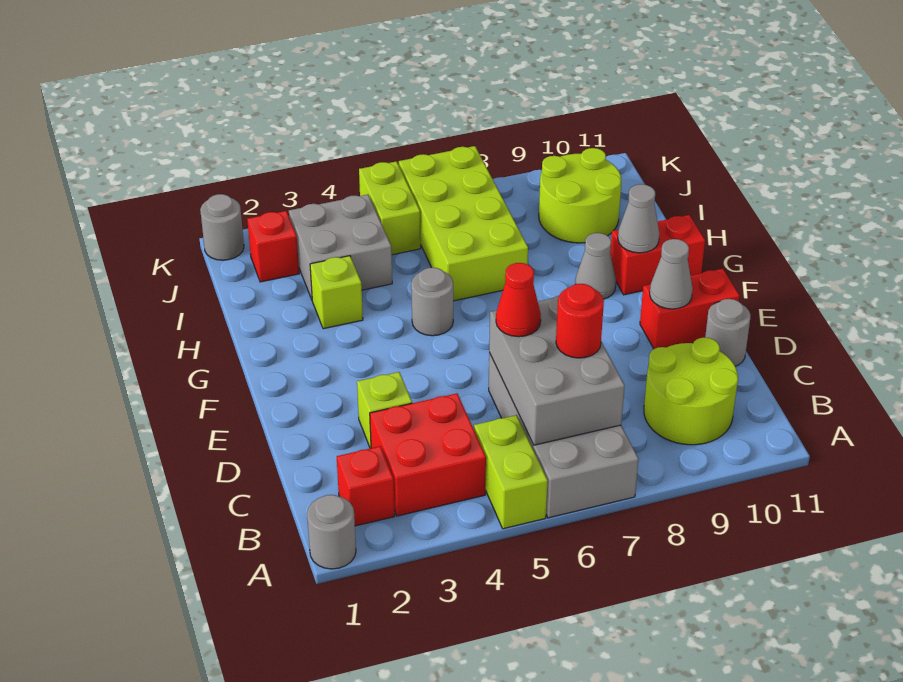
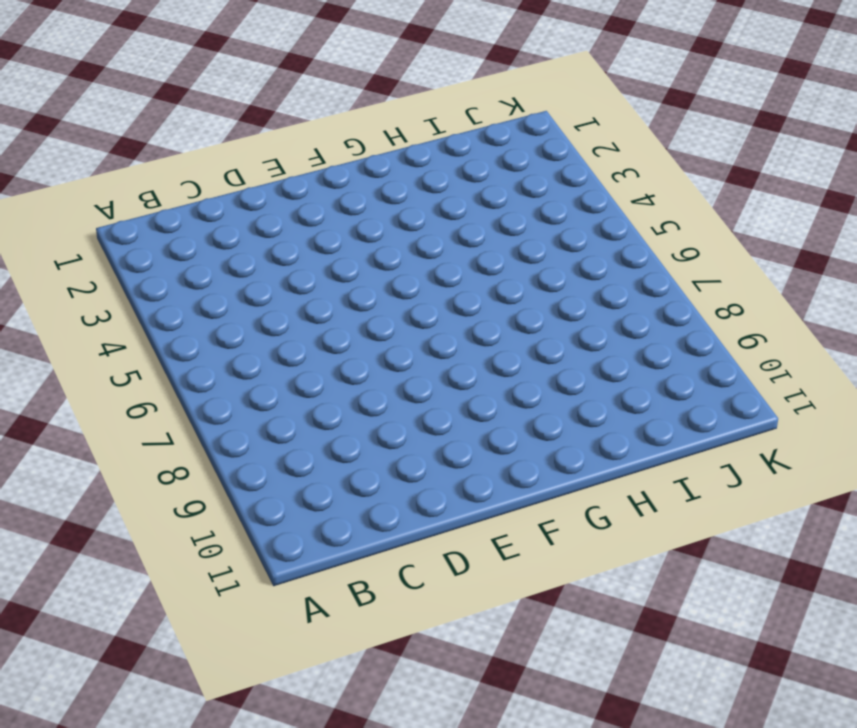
none -> grey round brick A1 level 1
none -> lime brick A5:B5 level 1
none -> grey brick A6:D7 level 1

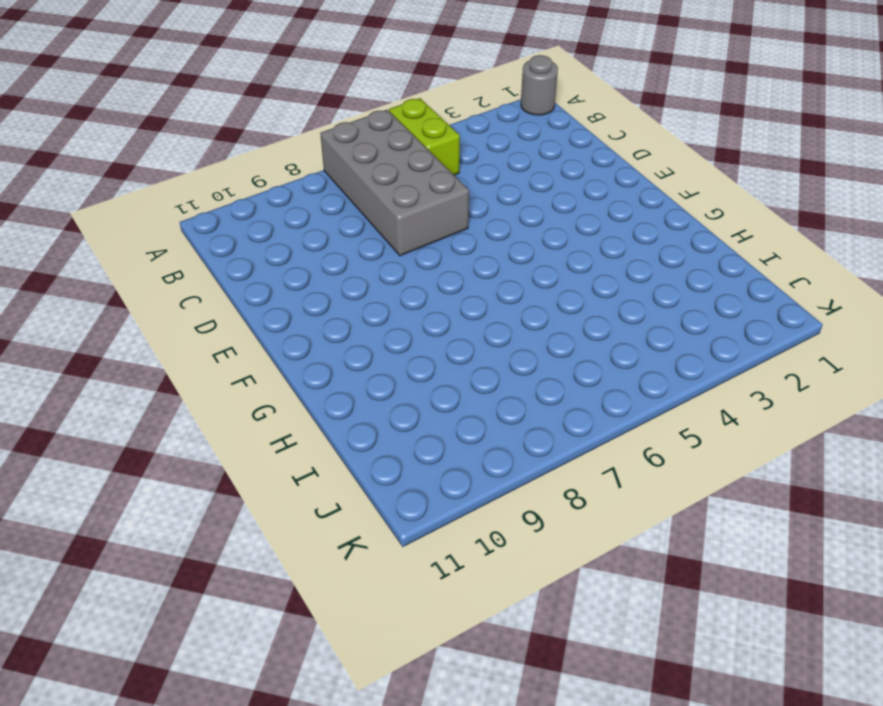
none -> red brick B2 level 1
none -> red brick B3:C4 level 1
none -> lime round brick B9:C10 level 1

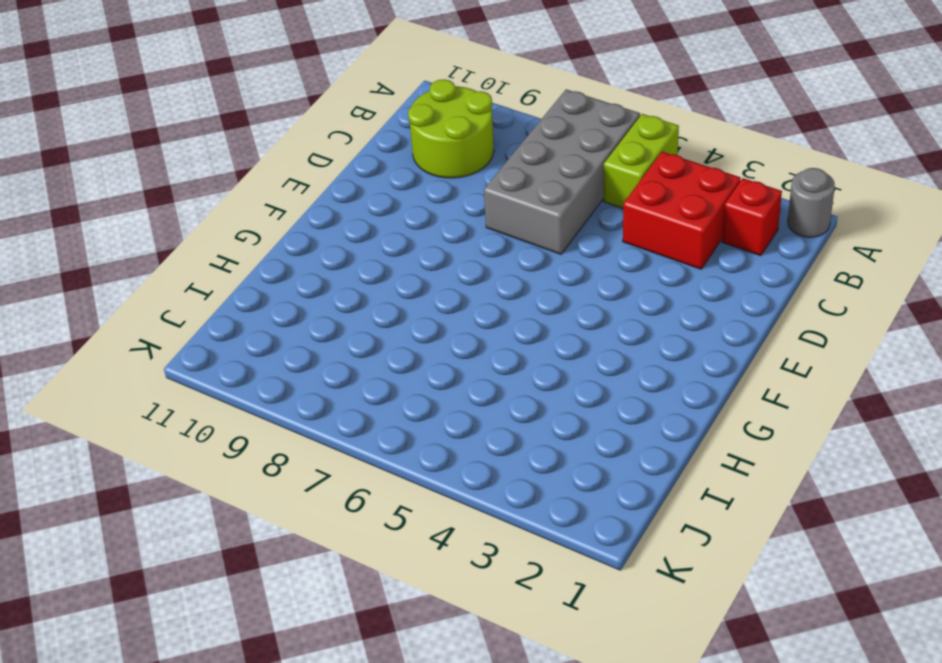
none -> lime brick D3 level 1
none -> grey round brick D11 level 1
none -> red brick E10:E11 level 1

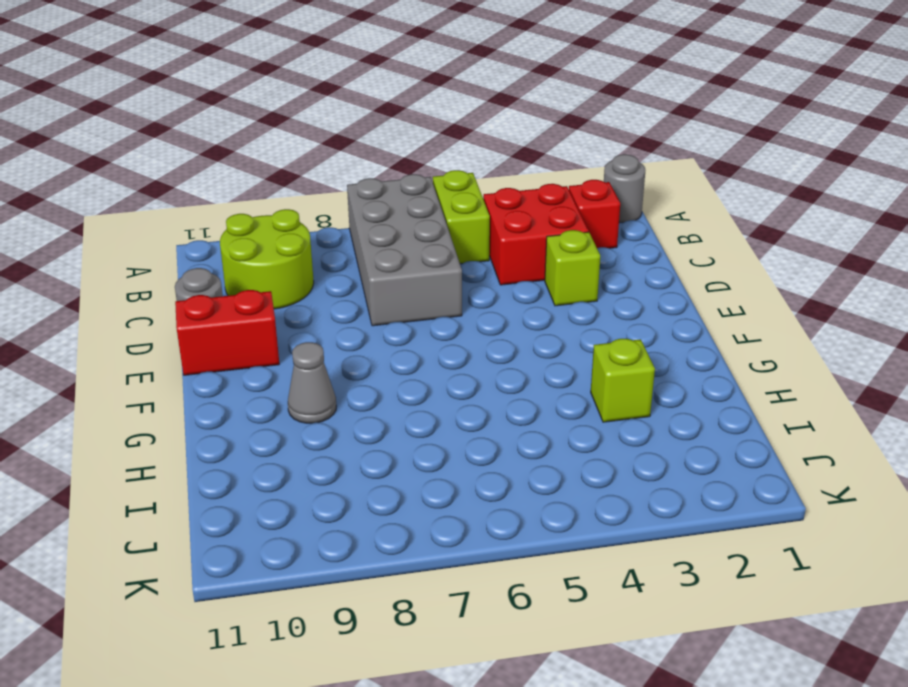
none -> grey round brick G5 level 1
none -> red brick G10:G11 level 1
none -> lime brick H6:K7 level 1

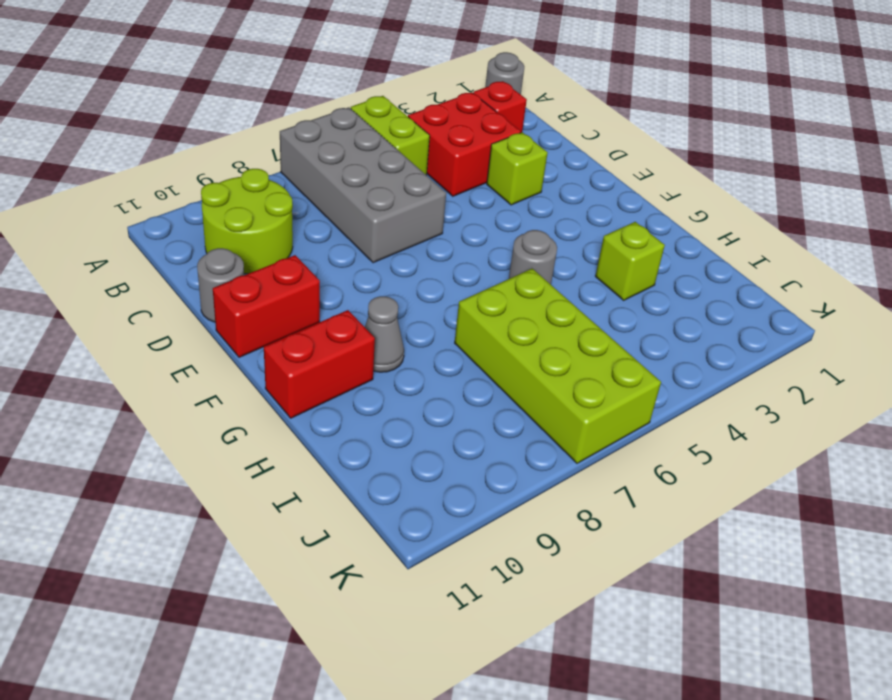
none -> grey brick I3:J4 level 1
none -> lime round brick I9:J10 level 1
none -> red brick J2 level 1

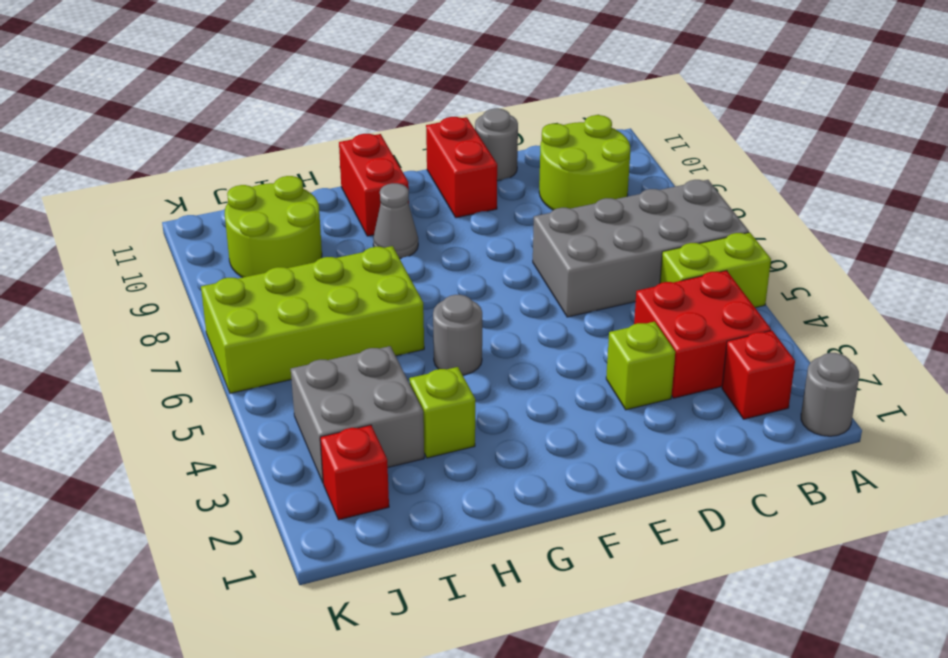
none -> lime brick J5:K5 level 1
none -> grey round brick K1 level 1
none -> grey brick B6:D7 level 2

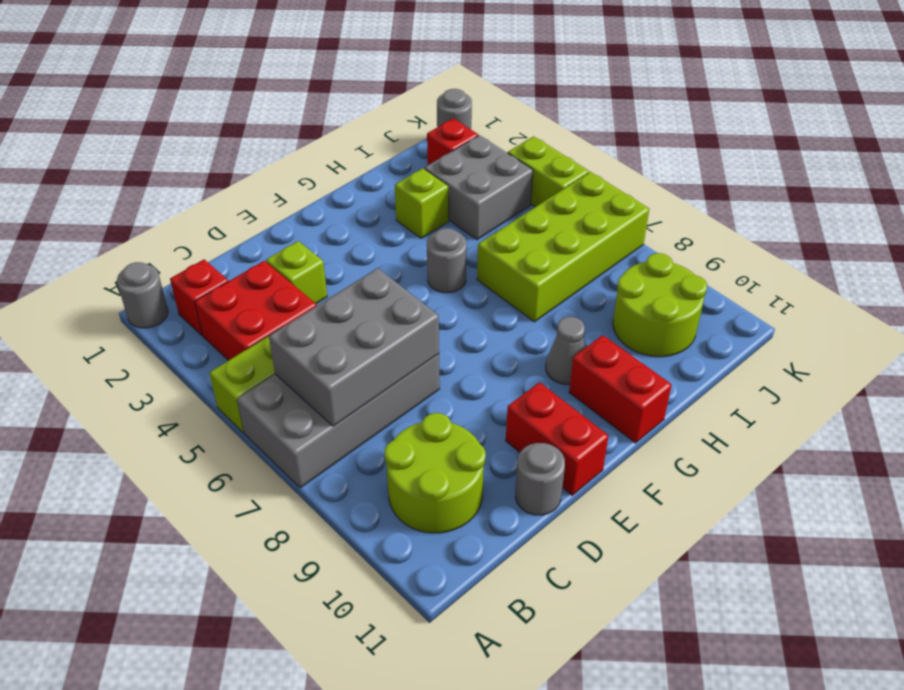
lime brick K4:K5 level 1 -> lime brick J5:K5 level 1
none -> grey cone E10 level 2
none -> grey cone G10 level 2
none -> red round brick C7 level 3

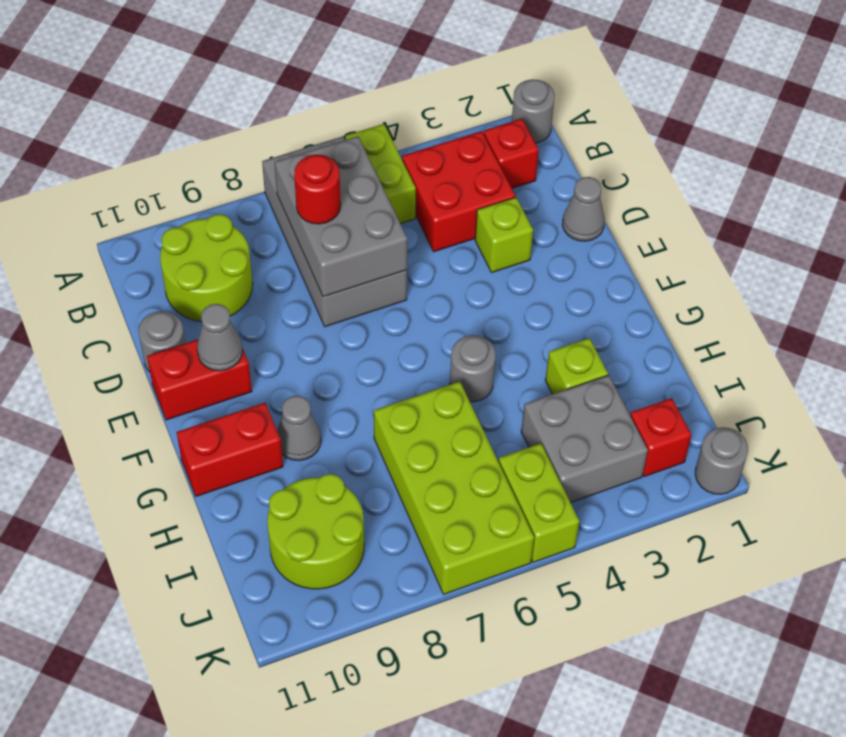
grey cone D1 level 1 -> grey cone G10 level 2
none -> red cone D6 level 3

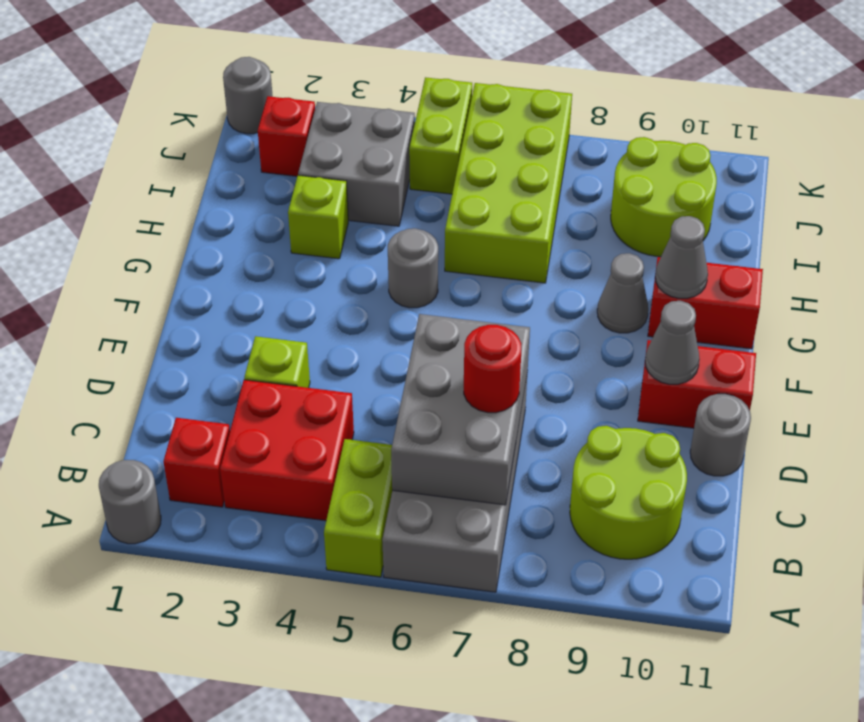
none -> red cone D6 level 3

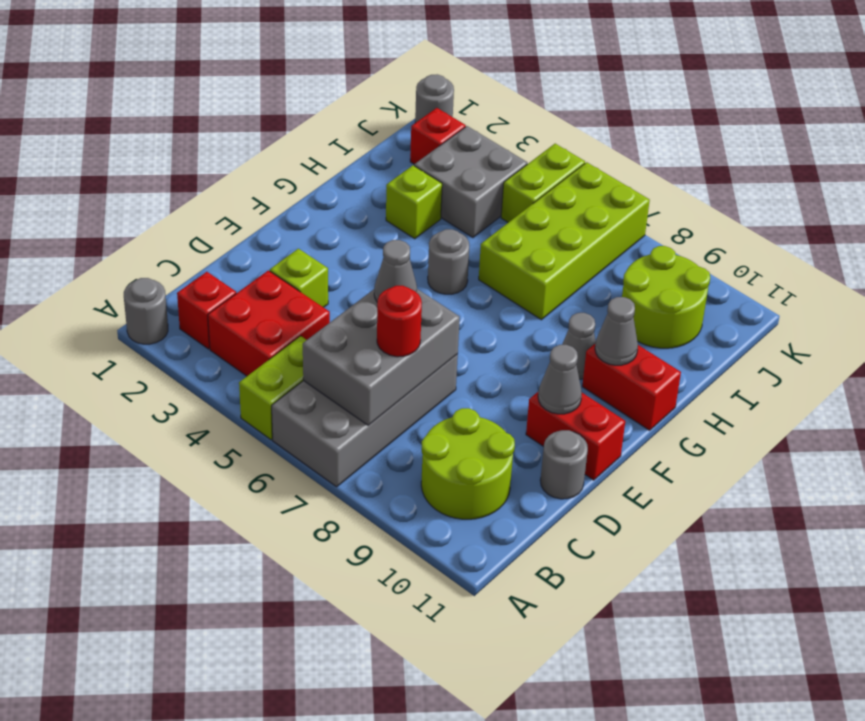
grey cone D6 level 3 -> red cone D6 level 3

